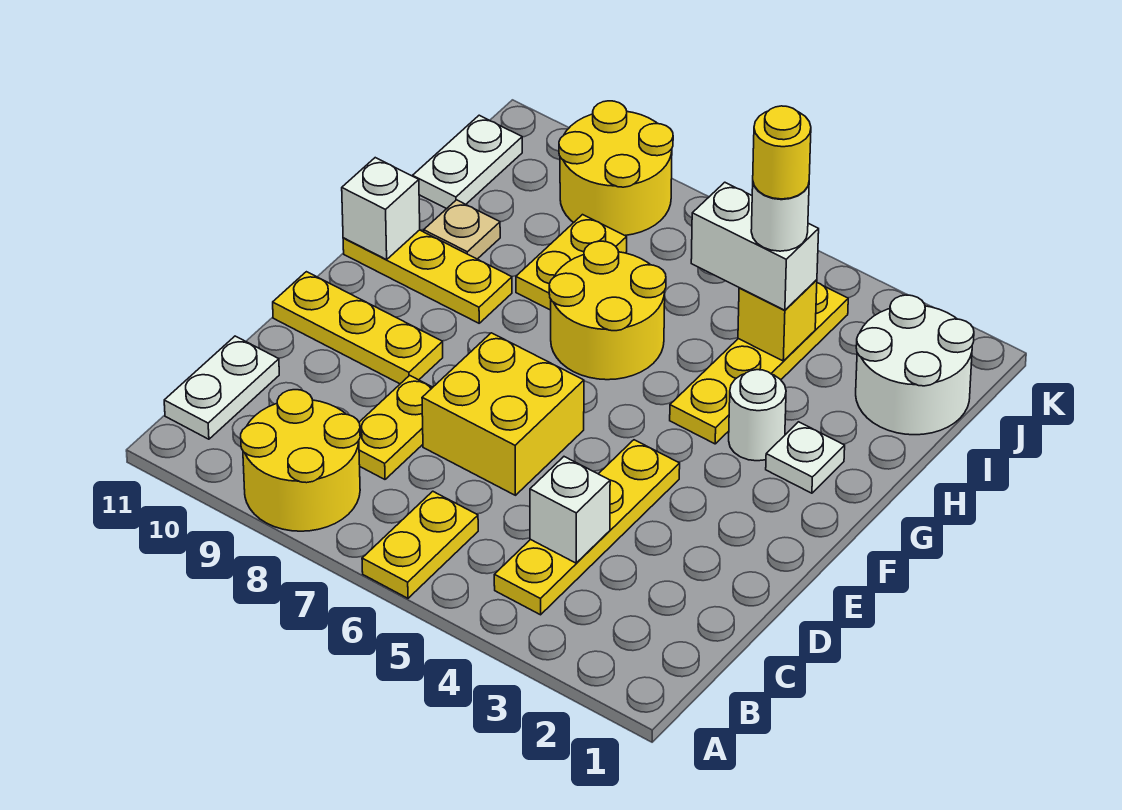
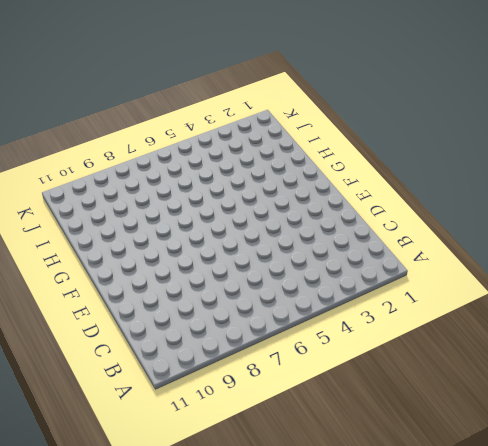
none -> yellow plate A6:B6 level 1
none -> yellow round brick A8:B9 level 1
none -> yellow plate B4:E4 level 1

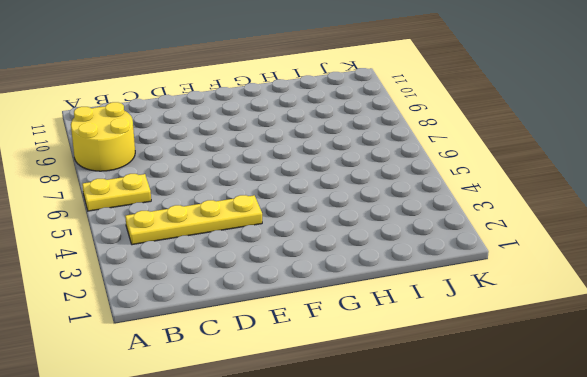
none -> white plate B11:C11 level 1
none -> yellow plate C8:D8 level 1
none -> yellow brick D6:E7 level 1

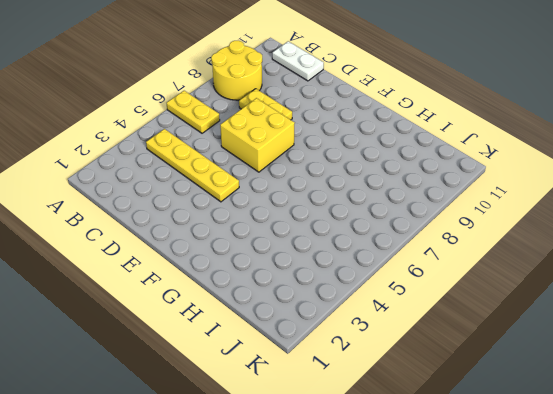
none -> yellow plate E9:E11 level 1
none -> white plate G2 level 1
none -> white round brick G3 level 1

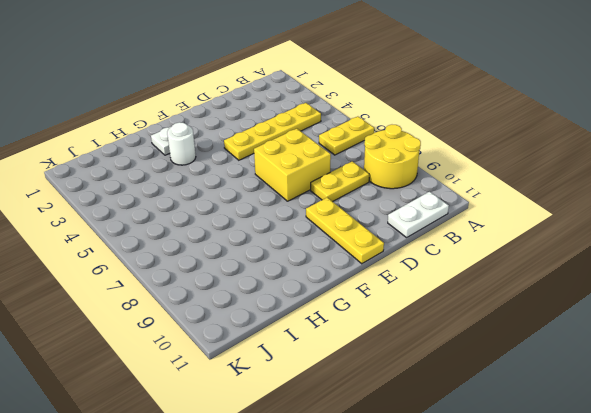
none -> yellow plate G4:J4 level 1
none -> yellow round brick G6:H7 level 1
none -> yellow plate G9:G11 level 1

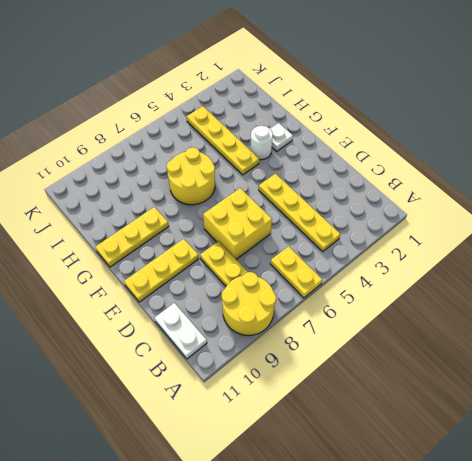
none -> yellow plate H8:I8 level 1
none -> tan plate H10 level 1
none -> white round brick I1:J2 level 1

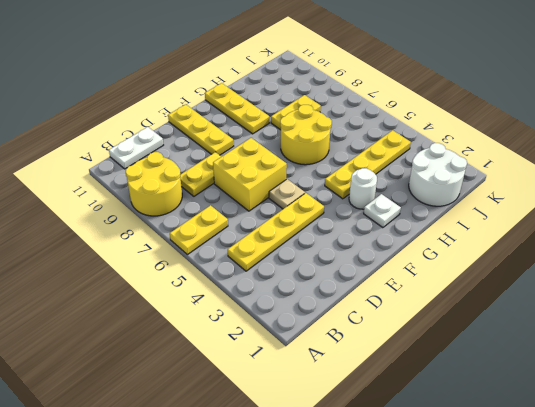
tan plate E5 level 1 -> tan plate H10 level 1
none -> white plate I11:J11 level 1
none -> yellow round brick J8:K9 level 1
none -> white brick C4 level 2

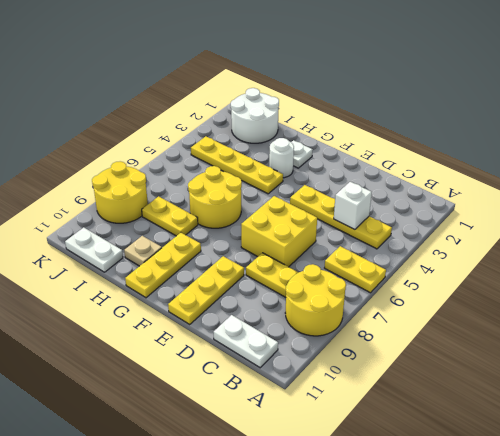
none -> white brick G11 level 2
none -> yellow brick I4 level 2
none -> white brick I4:I5 level 3

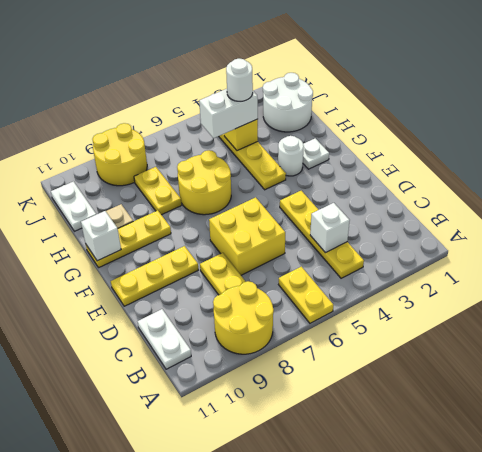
none -> yellow round brick I4 level 5

